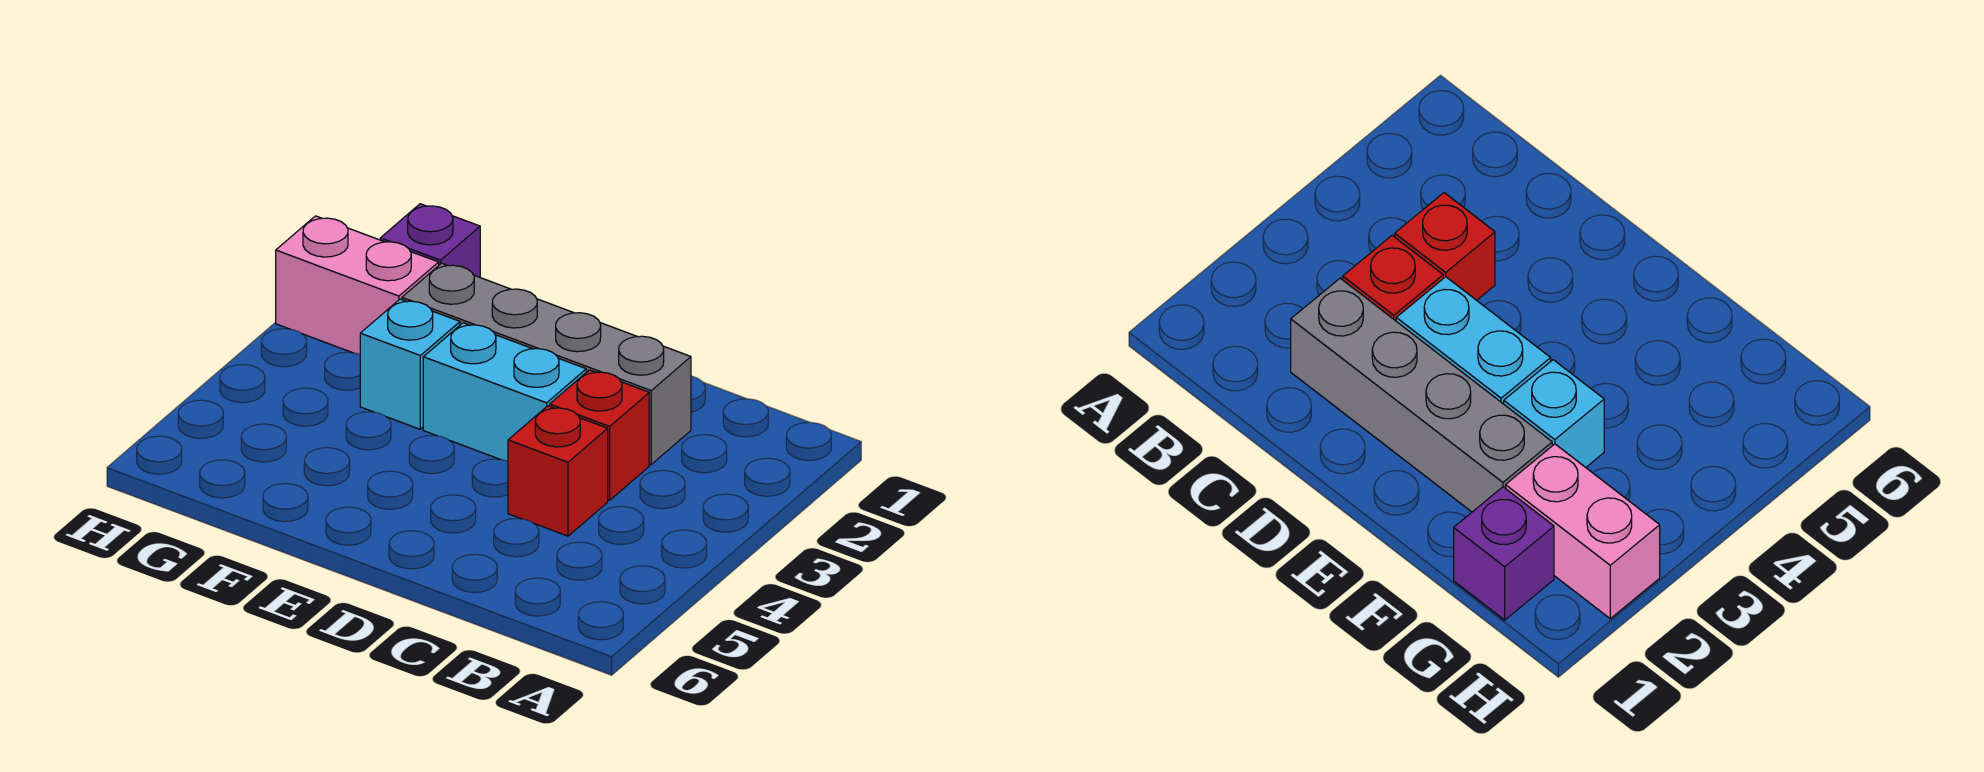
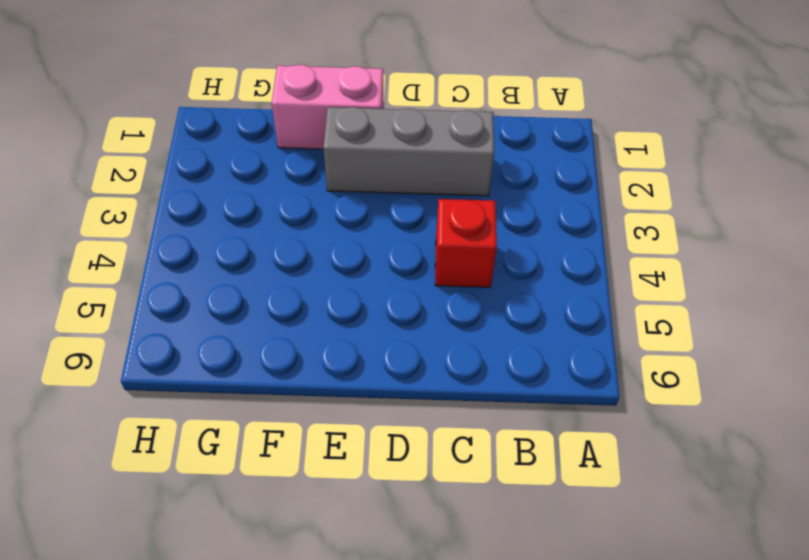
grey brick C2:E2 level 1 -> grey brick C2:F2 level 1
pink brick E1:F1 level 1 -> pink brick G2:H2 level 1
none -> red brick C3 level 1
none -> cyan brick D3:E3 level 1

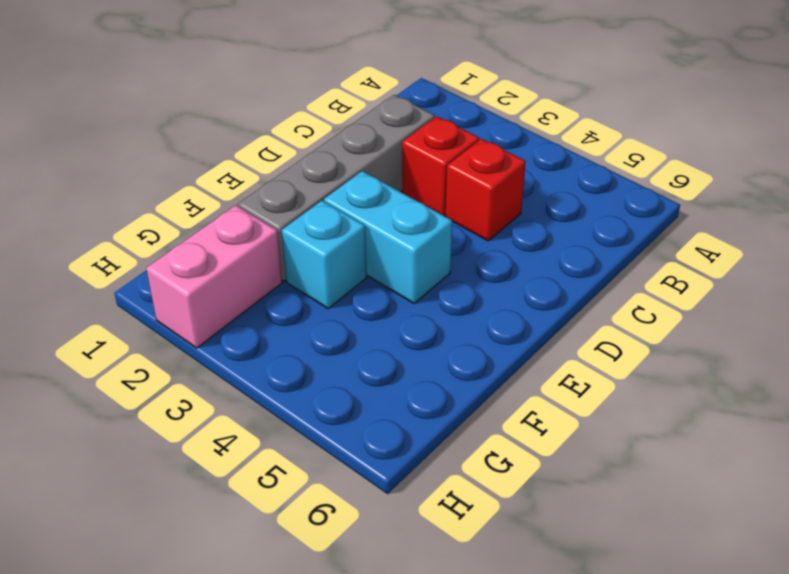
cyan brick E3:E4 level 1 -> cyan brick D3:E3 level 1
none -> purple brick G1 level 1

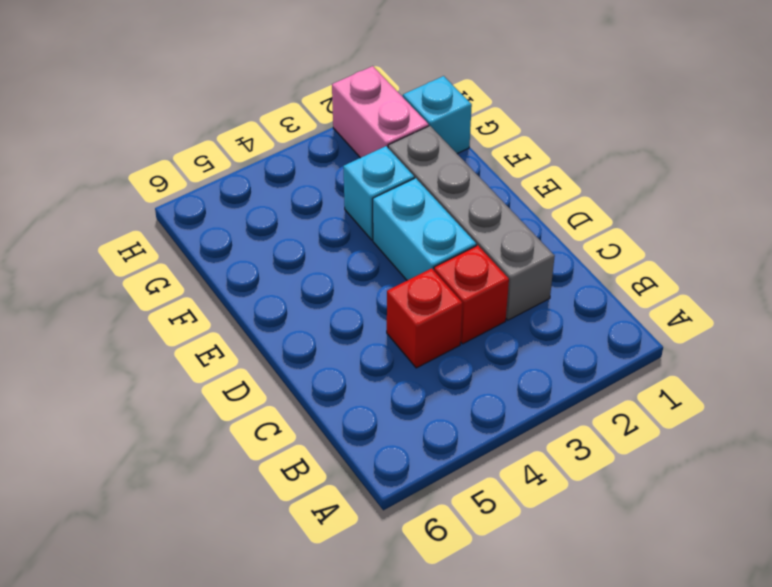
cyan brick G1 level 1 -> purple brick G1 level 1

